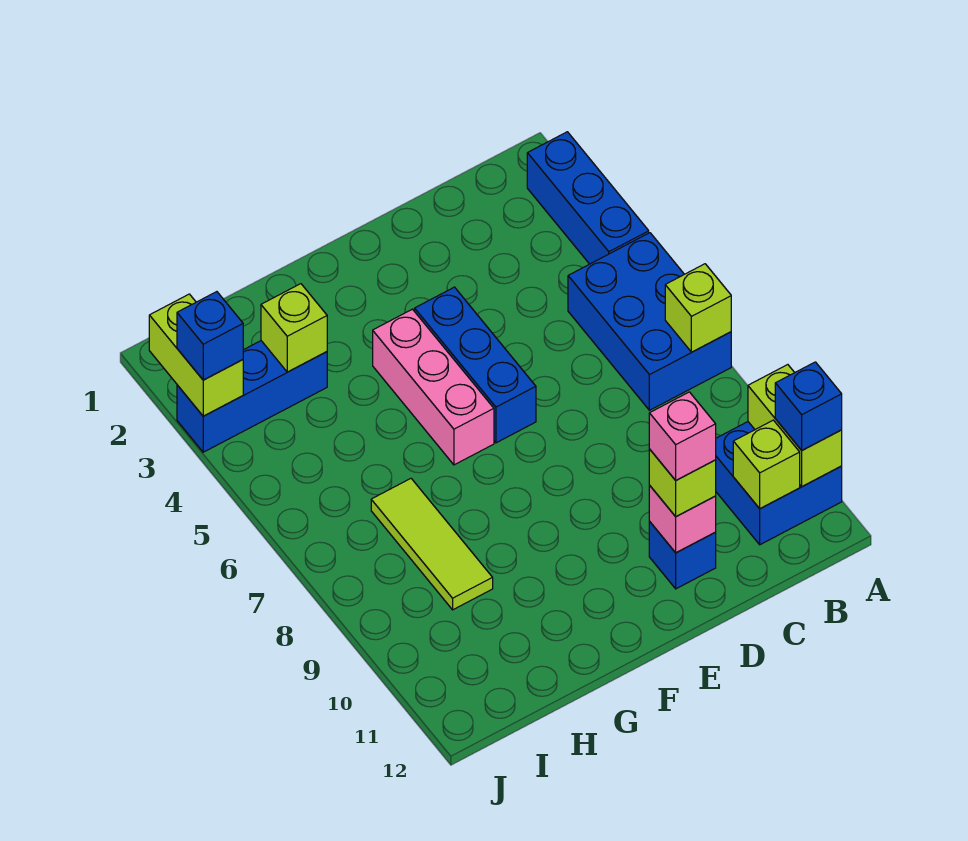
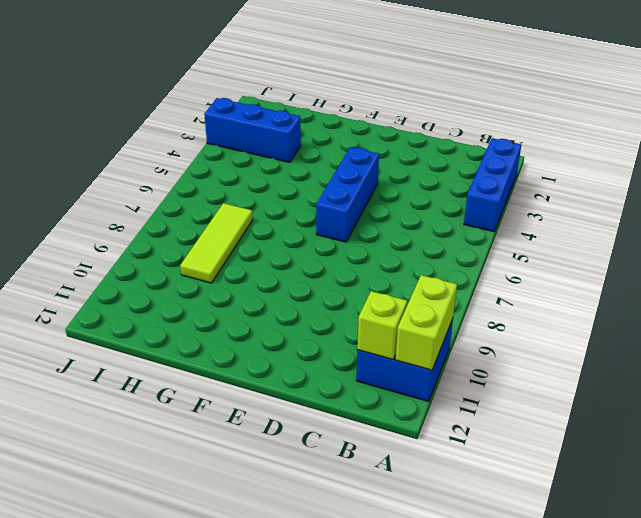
none -> blue brick A5:B7 level 1
none -> blue brick D11 level 1
none -> pink brick F4:F6 level 1

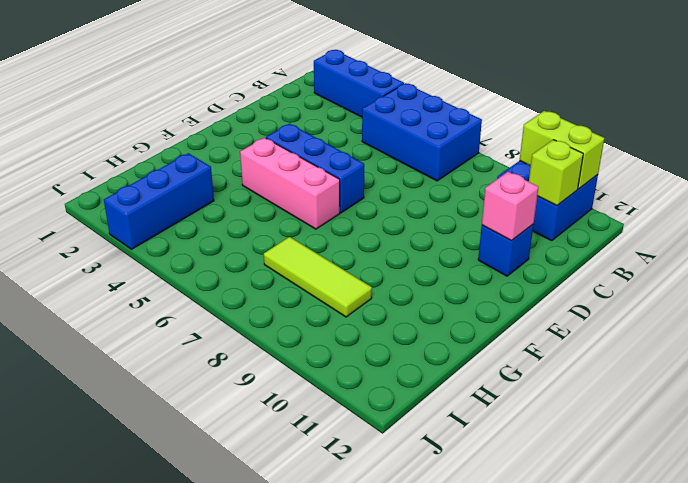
none -> lime brick A7 level 2
none -> lime brick H3 level 2
none -> lime brick J2:J3 level 2

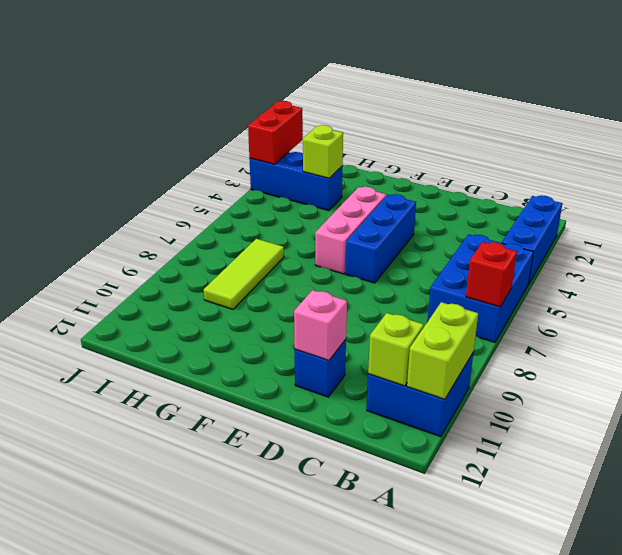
red brick A7 level 2 -> lime brick A7 level 2
red brick J2:J3 level 2 -> lime brick J2:J3 level 2
none -> blue brick A11 level 3
none -> lime brick D11 level 3
none -> blue brick J3 level 3

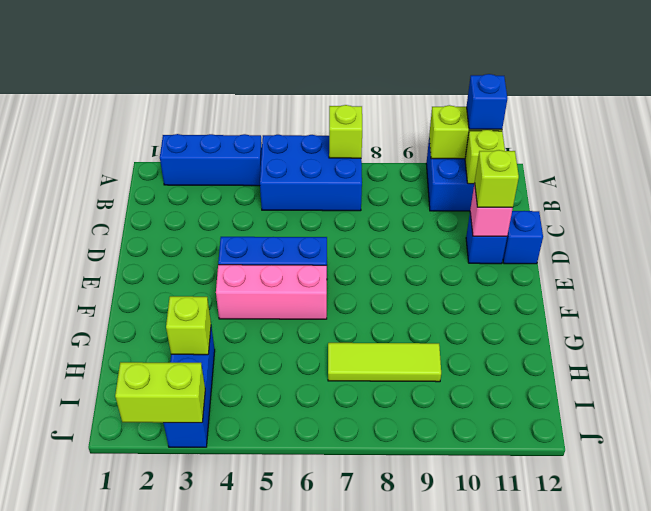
blue brick D12 level 1 -> blue brick J3 level 3
none -> pink brick D11 level 4

